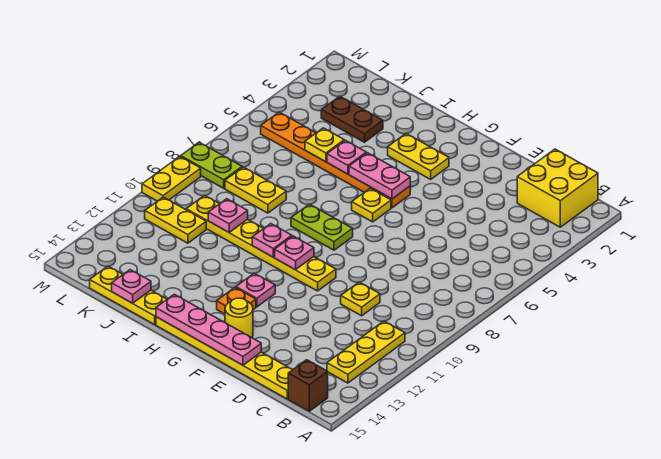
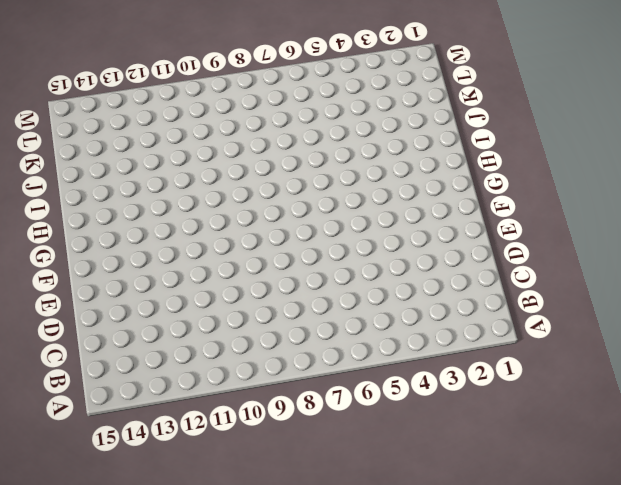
none -> yellow brick B1:C2 level 1
none -> yellow plate B11:B13 level 1
none -> brown brick B15 level 1

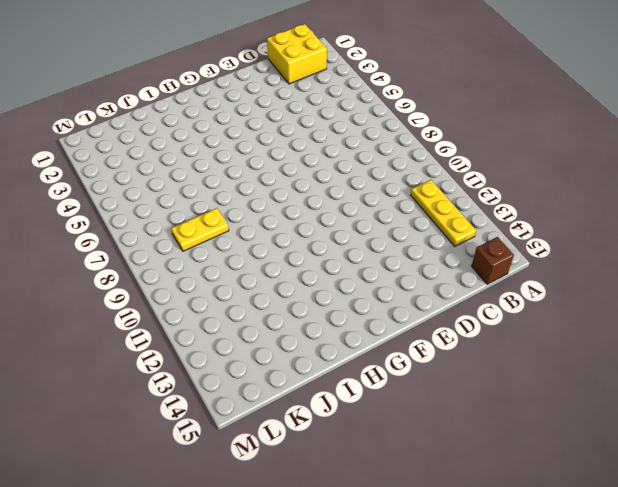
none -> yellow plate C15:H15 level 1
none -> yellow plate D10 level 1
none -> yellow plate F10:K10 level 1

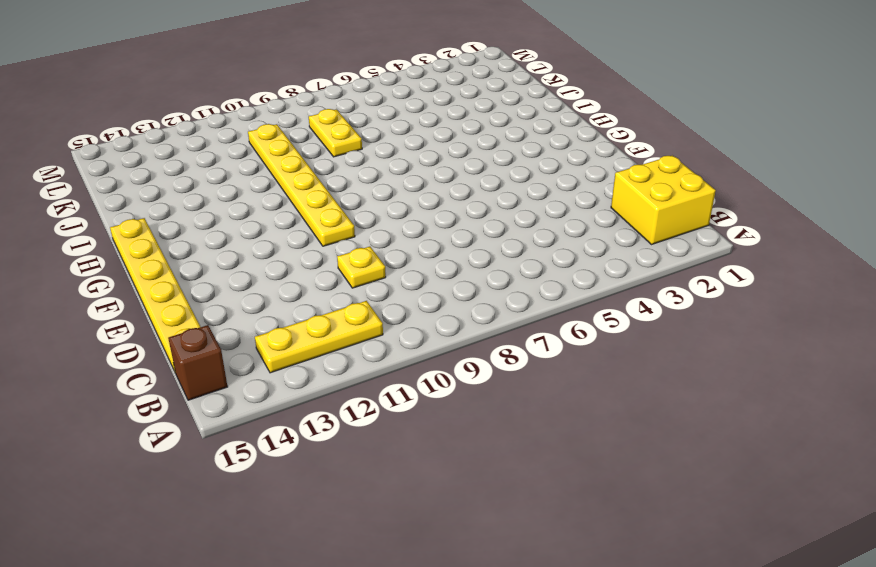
none -> yellow round brick F14 level 1
none -> yellow plate G3:H3 level 1
none -> orange plate G5:L5 level 1

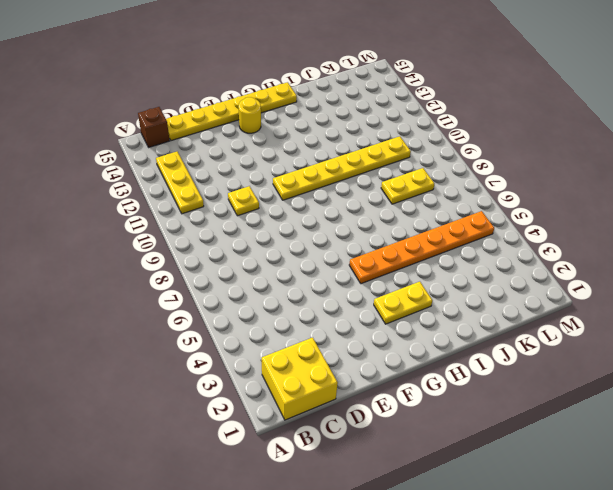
none -> yellow plate G6 level 1
none -> lime plate G8:H8 level 1
none -> pink plate G12 level 1

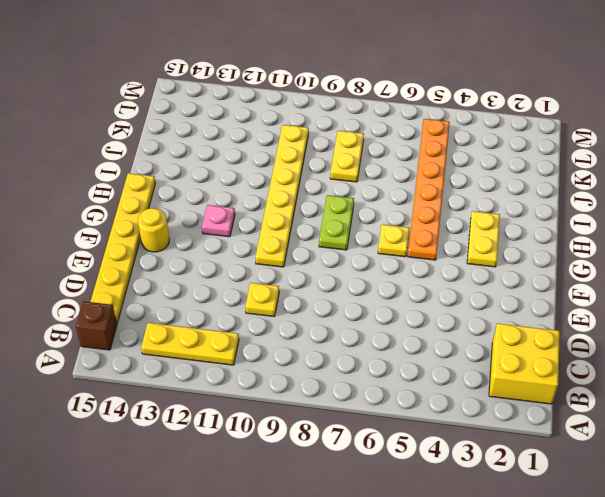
none -> orange plate G13 level 1
none -> yellow plate I15:K15 level 1
none -> brown plate J3:K3 level 1

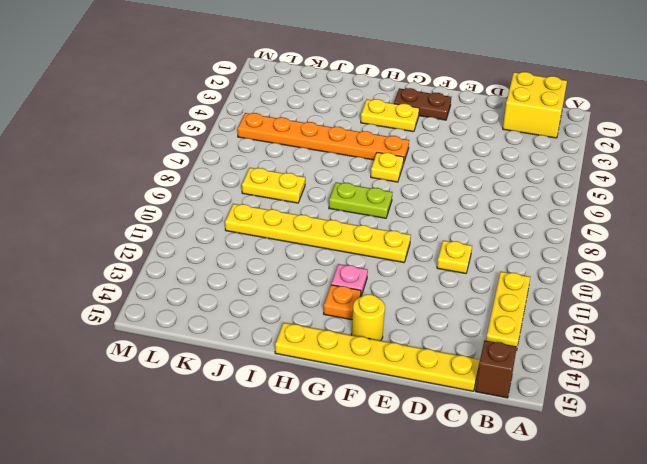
brown plate F2:G2 level 1 -> brown plate J3:K3 level 1
none -> yellow plate I15:K15 level 1
none -> yellow plate K11:L11 level 1
none -> lime plate L8:M8 level 1

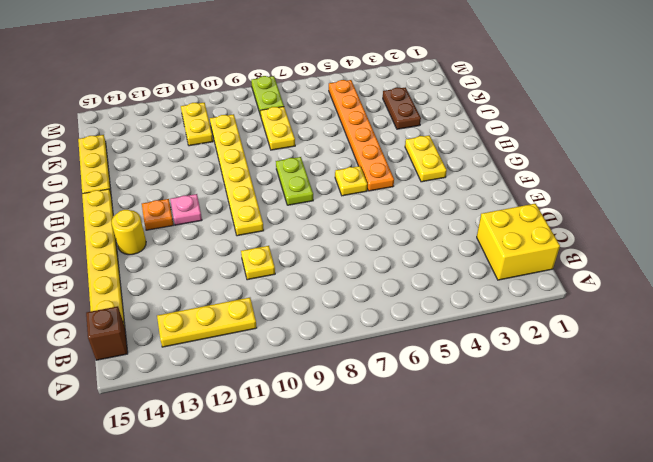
none -> yellow plate M9:M10 level 1
none -> pink plate E15:H15 level 2
none -> pink plate G5:H5 level 2

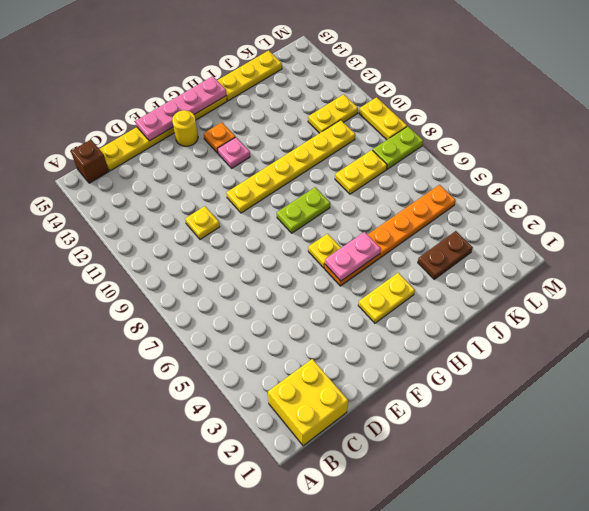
none -> yellow plate B11:B13 level 1
none -> pink plate G10 level 2
none -> pink plate H10 level 2

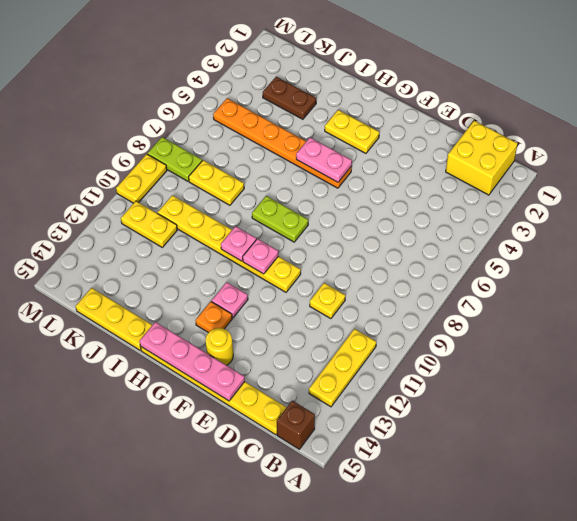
none -> yellow plate G6 level 1
none -> pink plate I5 level 2
none -> yellow plate J5 level 2

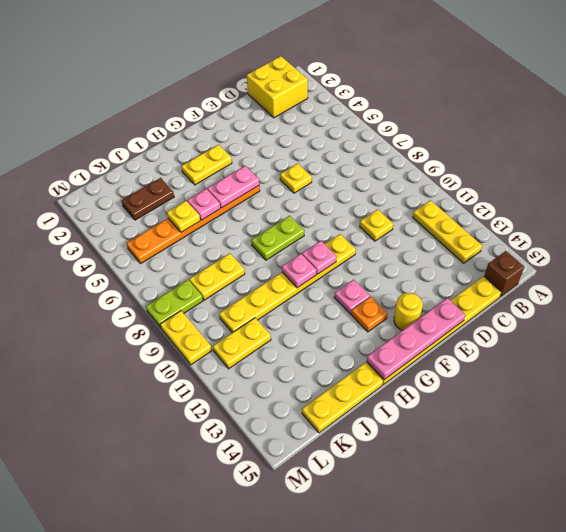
yellow plate E6 level 1 -> yellow plate G6 level 1
none -> pink plate J10 level 2
none -> pink plate J15 level 2

